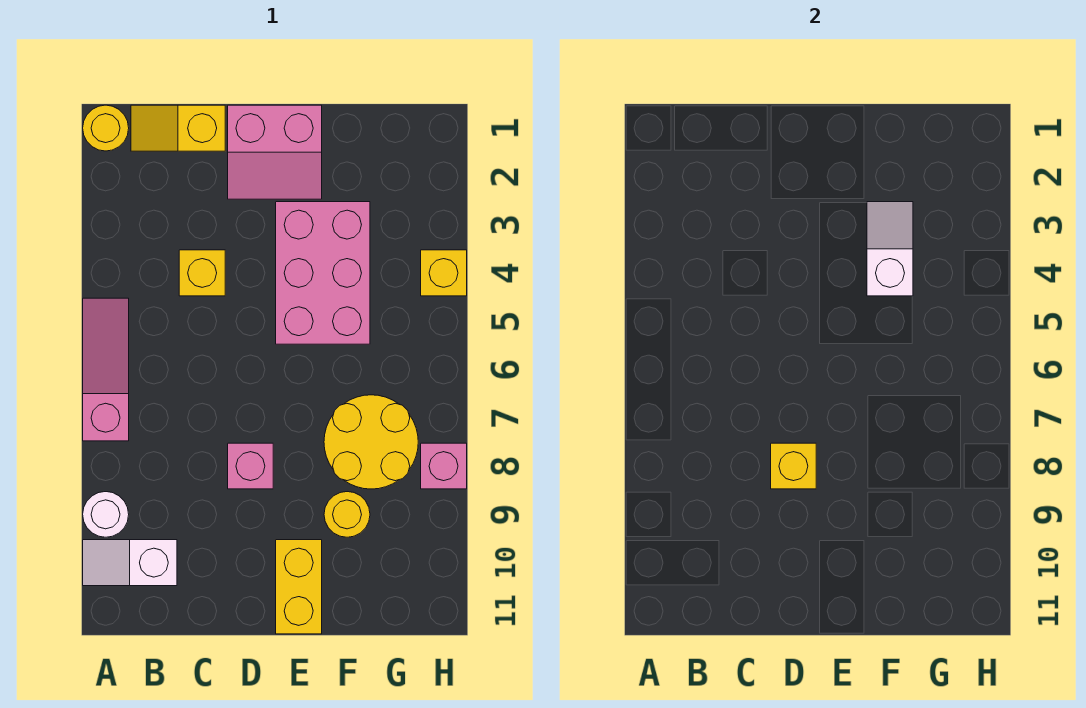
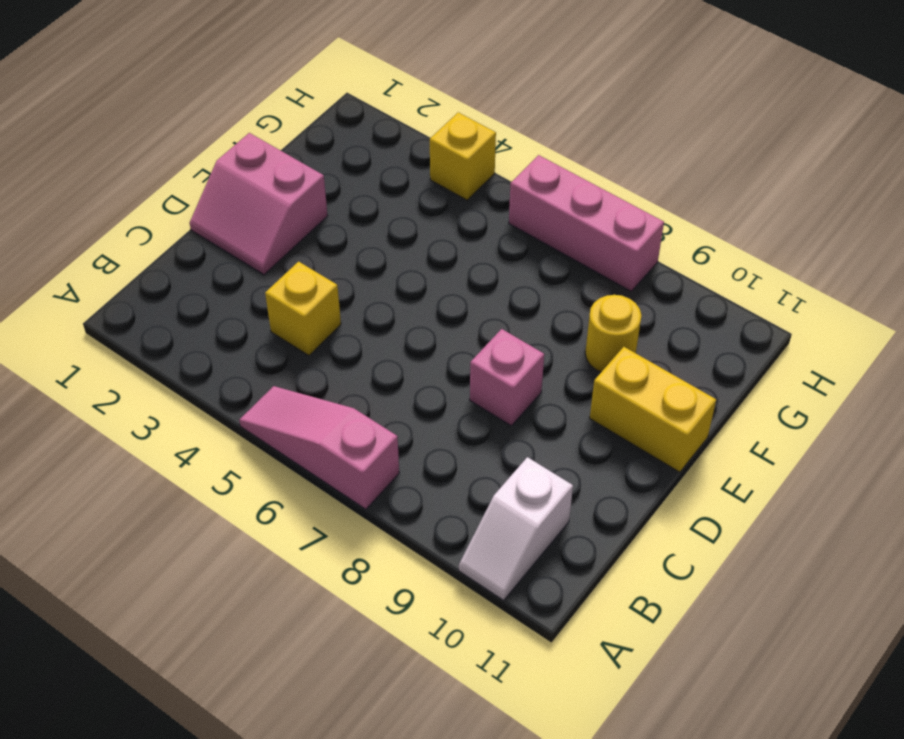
pink slope D1:E2 level 1 top E -> pink slope D1:E2 level 1 top 1
pink brick H6:H8 level 1 -> pink brick H8 level 1
none -> yellow round brick A1 level 1
none -> white round brick A9 level 1
none -> yellow slope B1:C1 level 1 top C

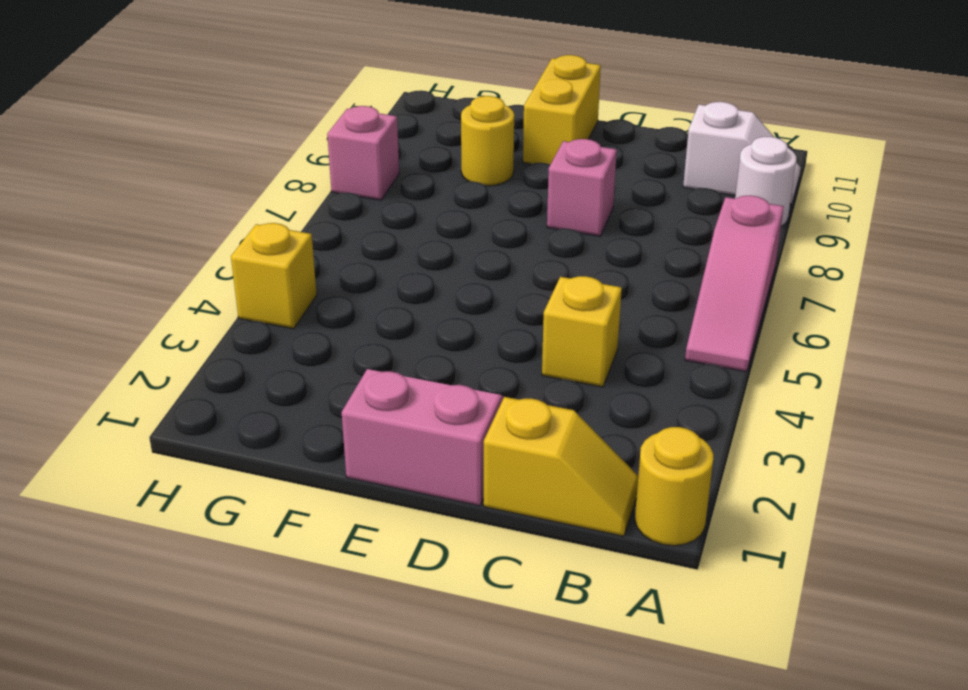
none -> pink brick E3:F5 level 1
none -> yellow round brick F7:G8 level 1
none -> yellow brick D8 level 2

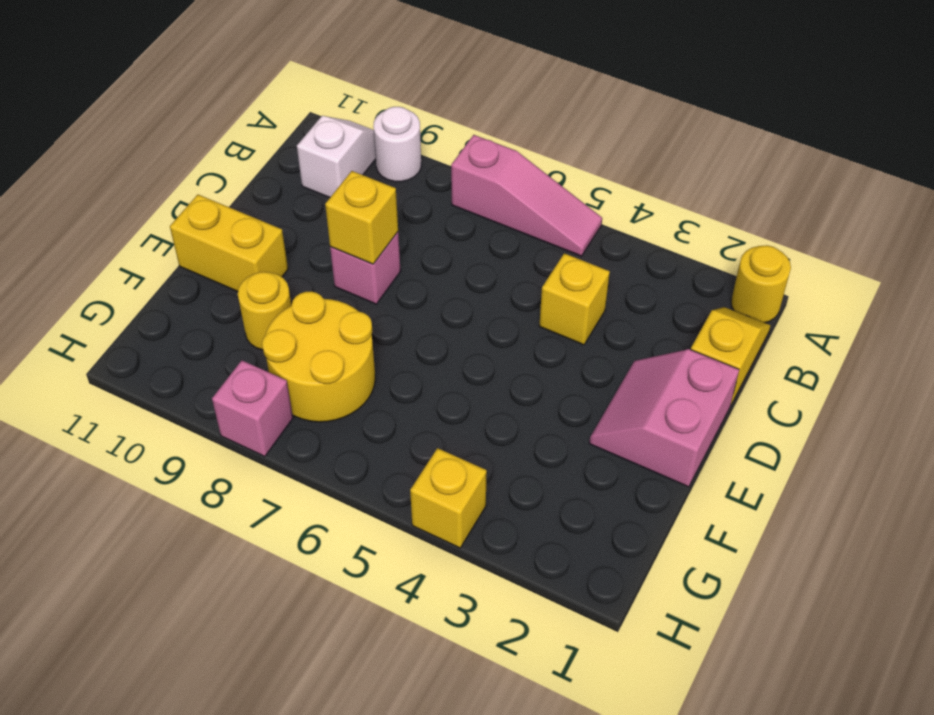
none -> pink brick E3:F5 level 1
none -> white slope F3:F4 level 2 top 4

